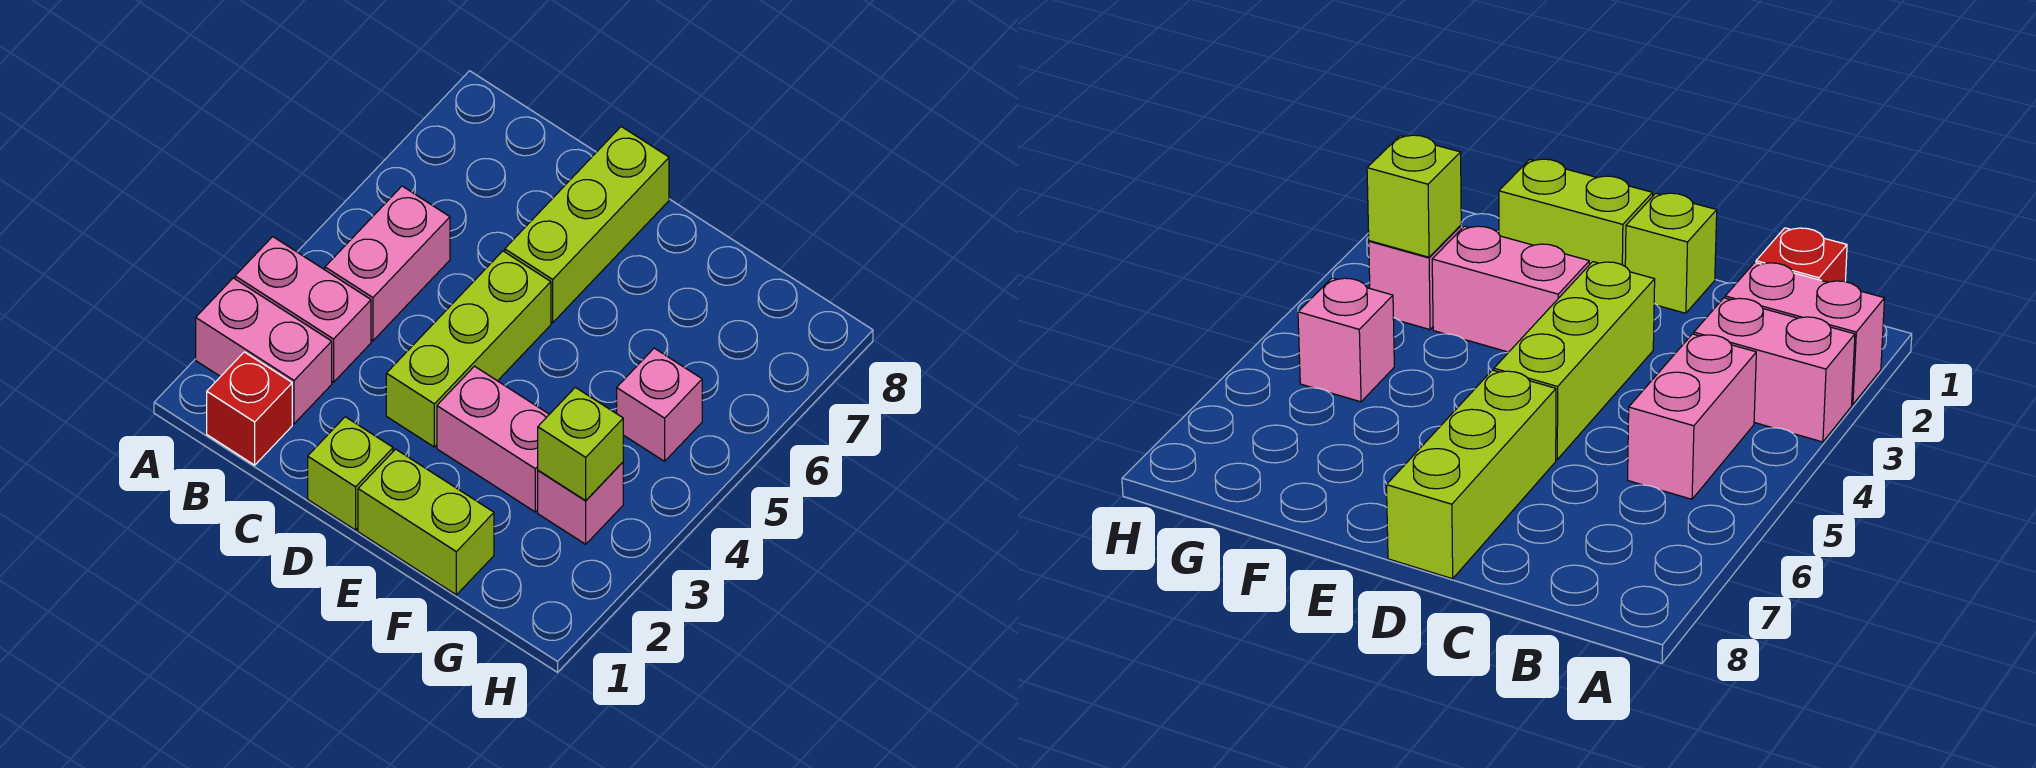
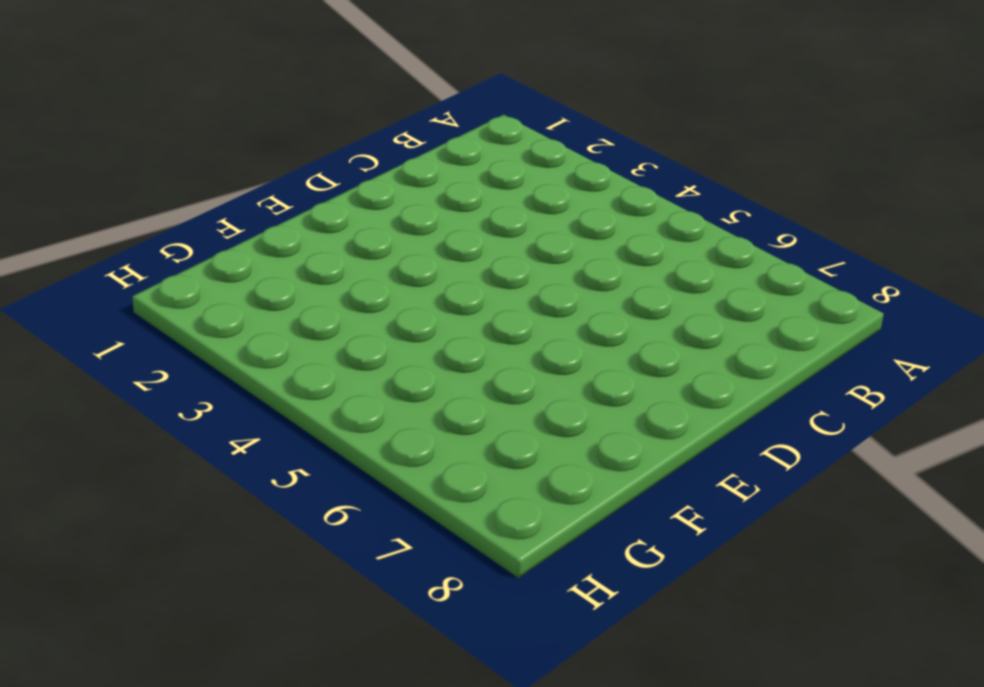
none -> pink brick A2:B2 level 1
none -> pink brick A3:B3 level 1
none -> red brick B1 level 1

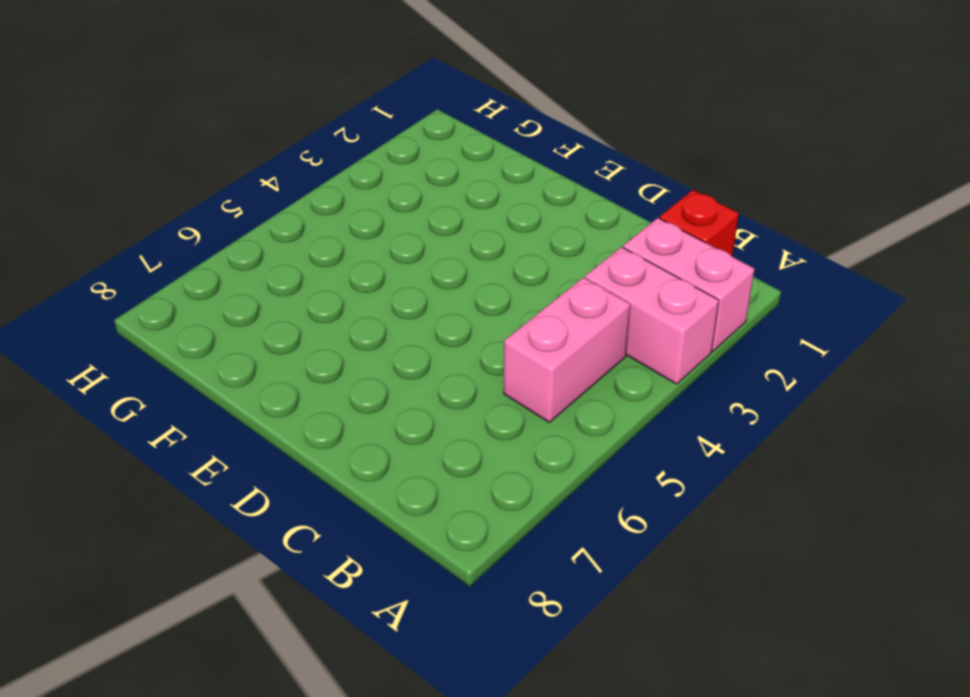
none -> lime brick D1 level 1
none -> lime brick D3:D5 level 1
none -> lime brick D6:D8 level 1

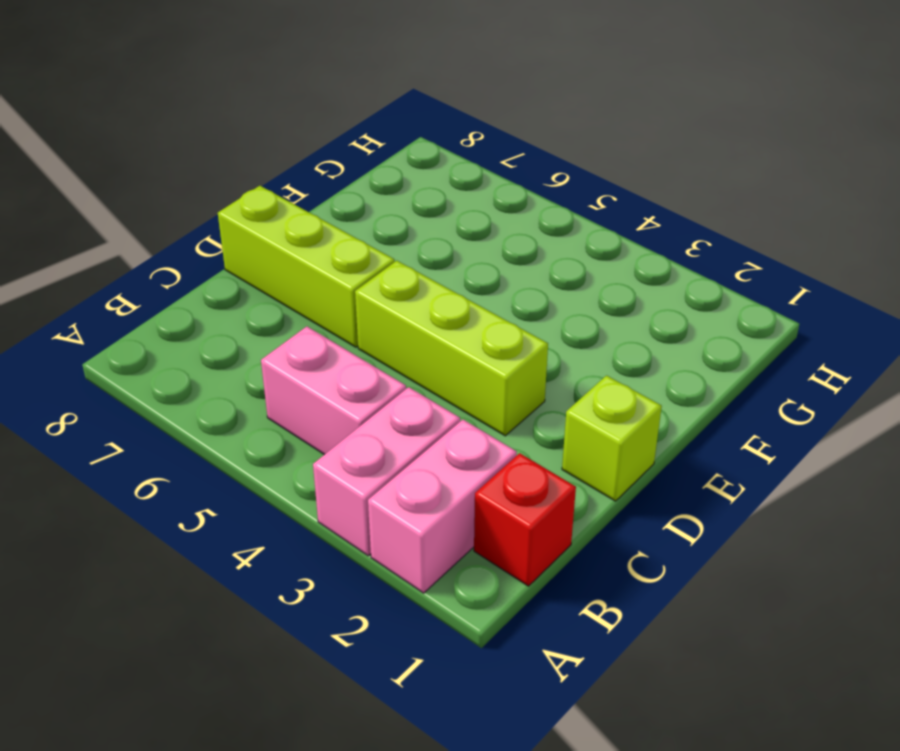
none -> lime brick E1:F1 level 1
none -> pink brick E3:F3 level 1
none -> pink brick G3 level 1

